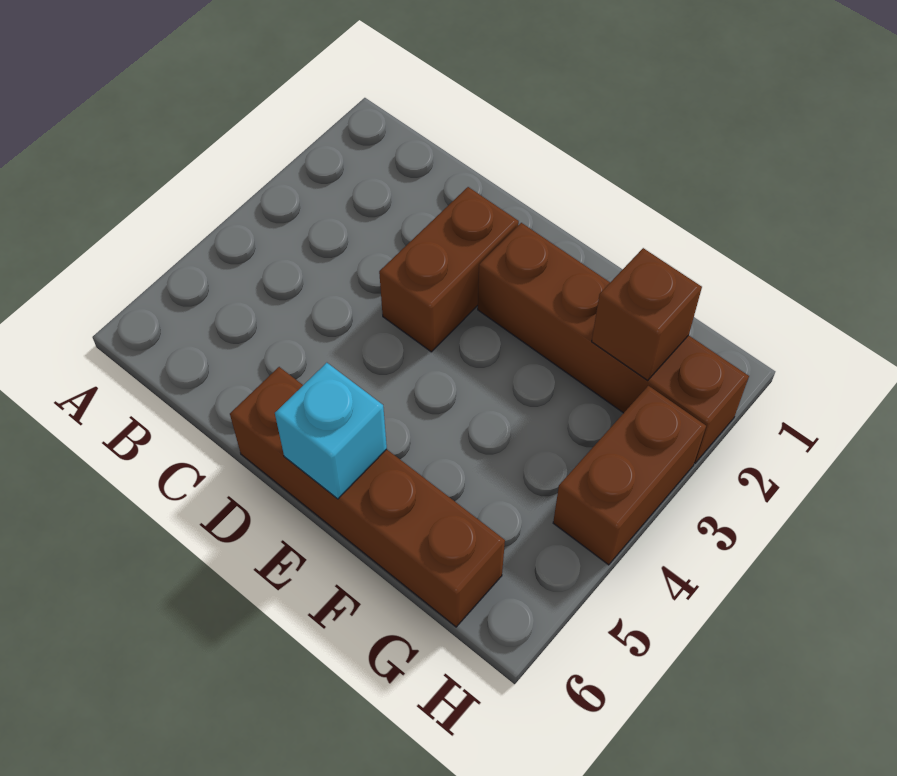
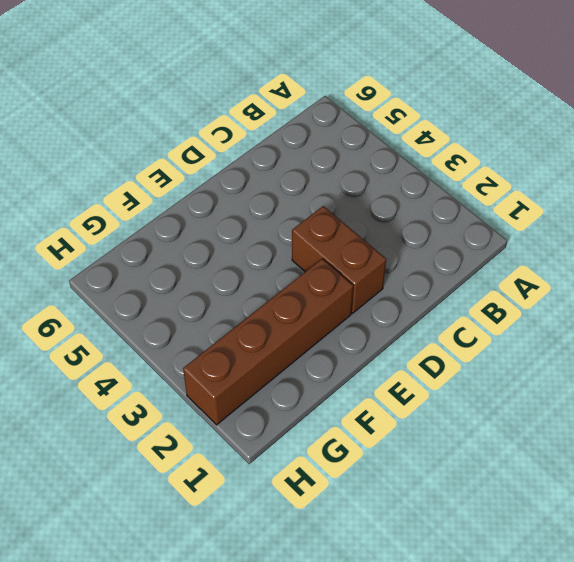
none -> brown brick D6:G6 level 1
none -> brown brick H3:H4 level 1

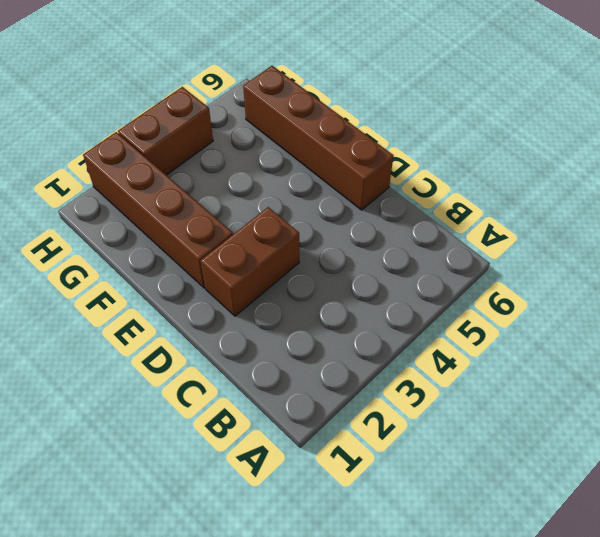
none -> cyan brick E6 level 2
none -> brown brick G2 level 2

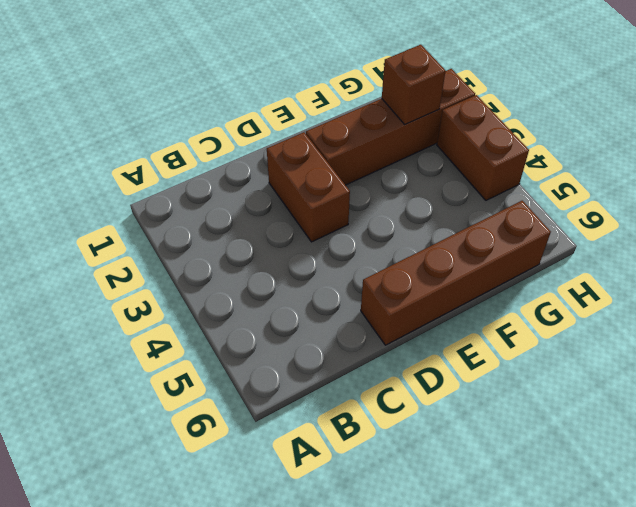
none -> cyan brick E6 level 2

